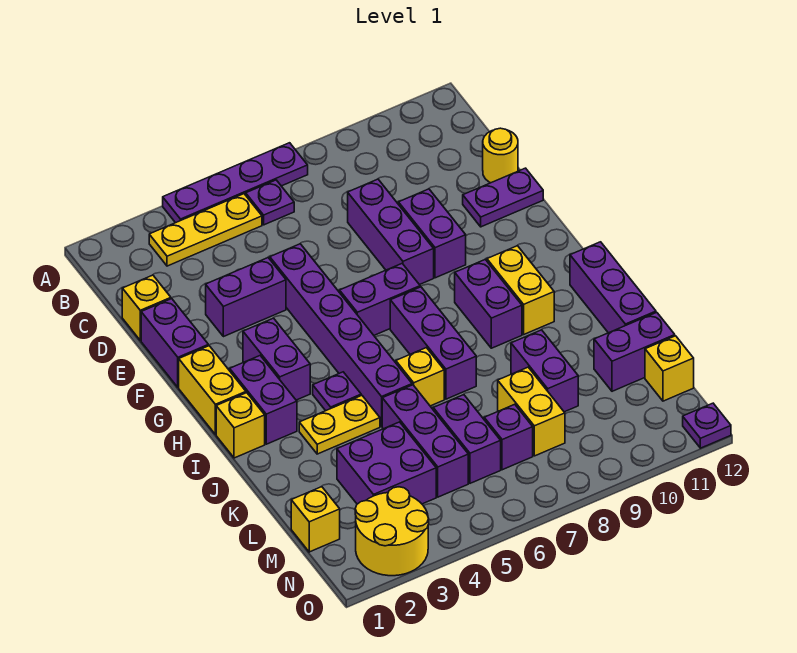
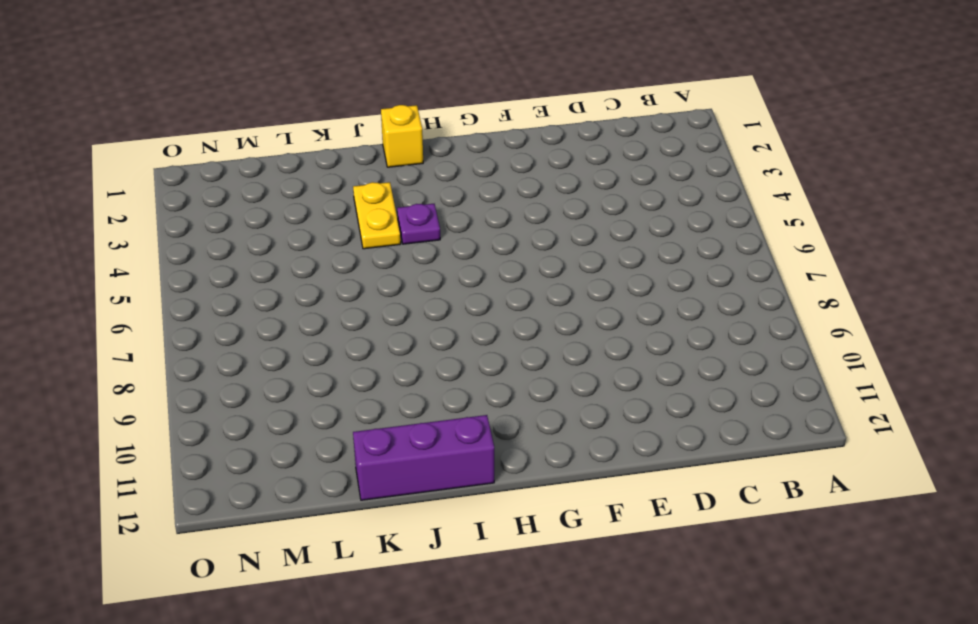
none -> purple plate A4:A7 level 1
none -> yellow plate B3:B5 level 1
none -> purple plate B6 level 1
none -> yellow brick D1 level 1

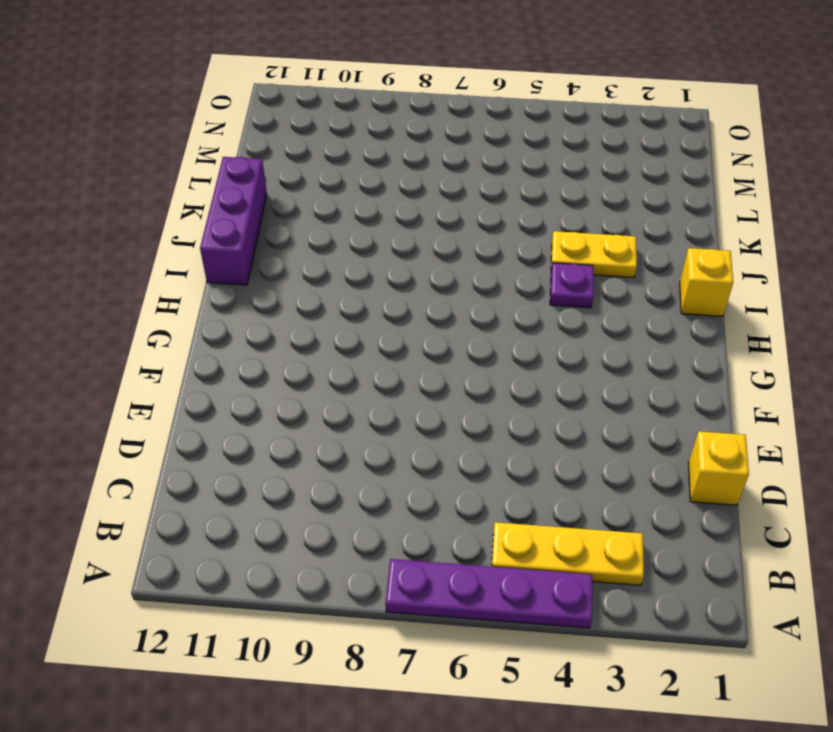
none -> purple plate B6 level 1
none -> purple brick D8:F8 level 1
none -> yellow round brick D12 level 1
none -> purple brick E1:F1 level 1

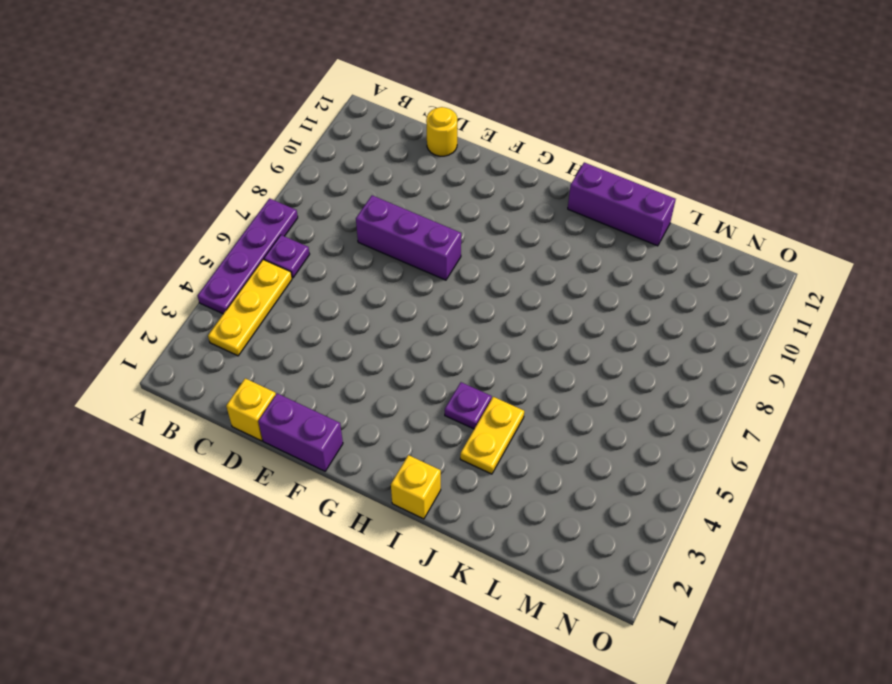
none -> purple brick E3:E4 level 1
none -> purple brick E5:J5 level 1
none -> purple brick E9:F9 level 1
none -> purple plate E11:E12 level 1

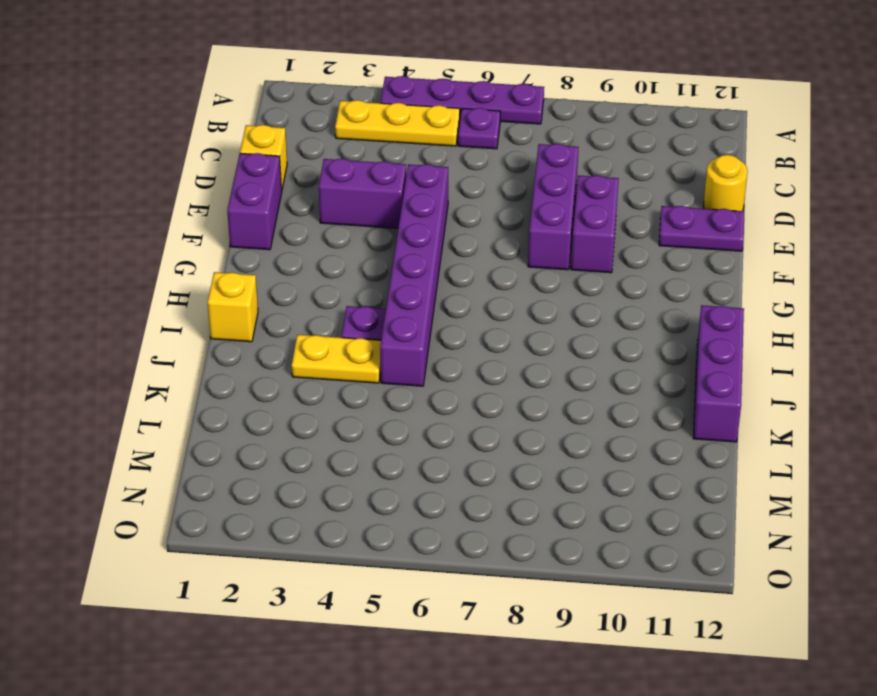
none -> yellow brick G1:H1 level 1
none -> purple brick G3:H3 level 1
none -> purple brick G6:G7 level 1
none -> purple brick H2:I2 level 1

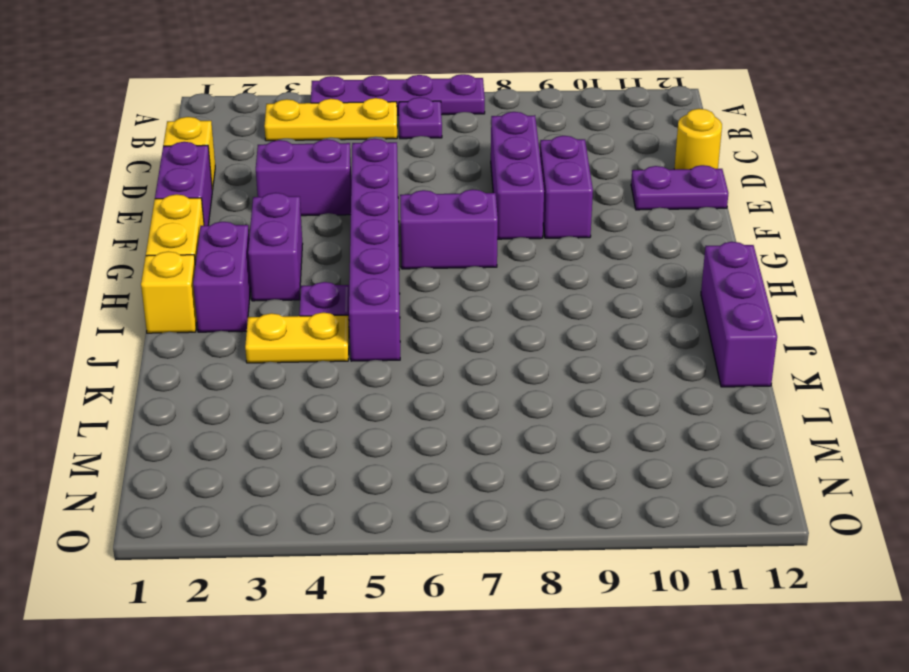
none -> purple brick H7:J7 level 1
none -> purple brick H9:I9 level 1
none -> yellow brick H10:I10 level 1
none -> yellow brick J6 level 1

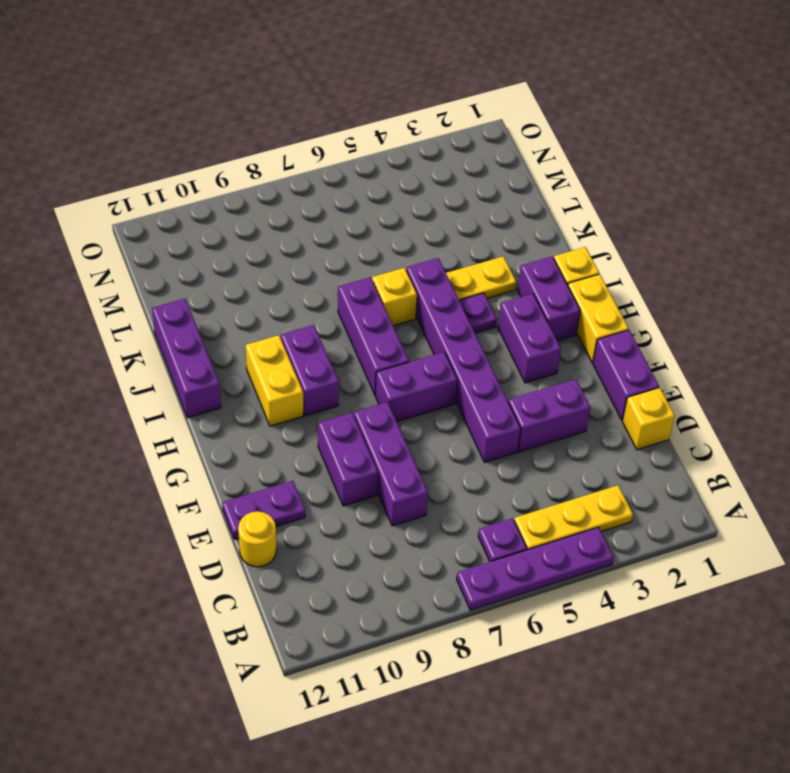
none -> purple brick K5:M5 level 1
none -> purple brick K9:L9 level 1
none -> purple brick L3:M4 level 1
none -> purple brick L6:M6 level 1

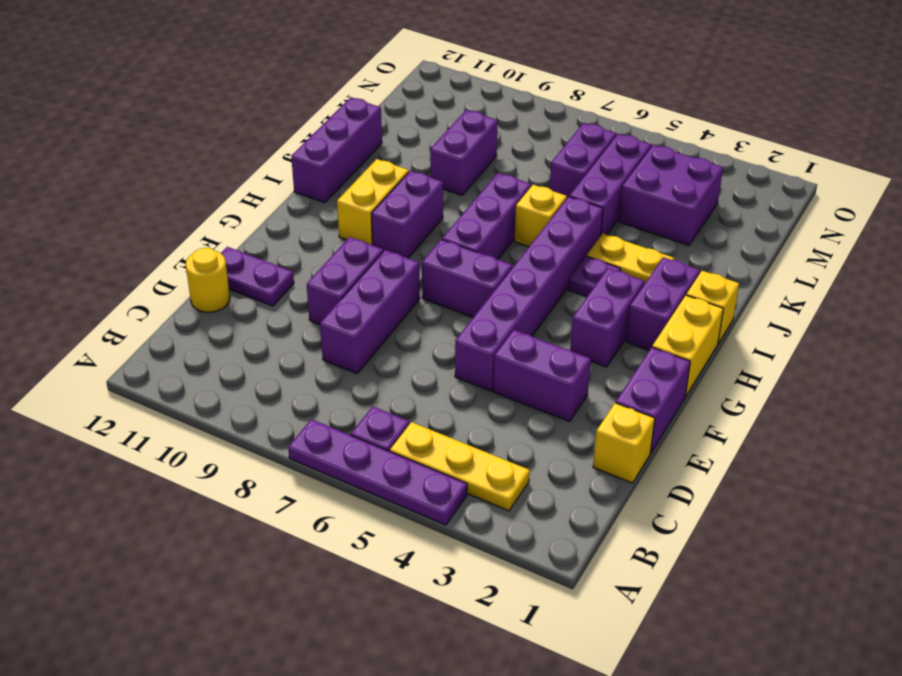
none -> yellow brick L8:M8 level 1
none -> purple brick L11:L12 level 1
none -> yellow brick M1 level 1
none -> purple brick M7 level 1

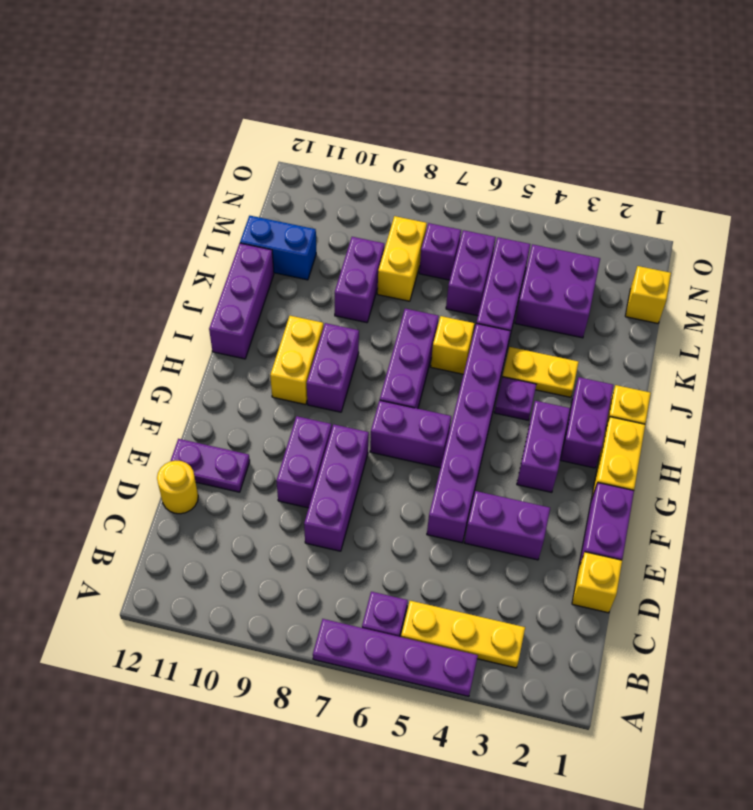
blue brick L11:L12 level 1 -> purple brick L11:L12 level 1
none -> yellow brick M12 level 1
none -> yellow round brick N2:O3 level 1
none -> purple plate O12 level 1

